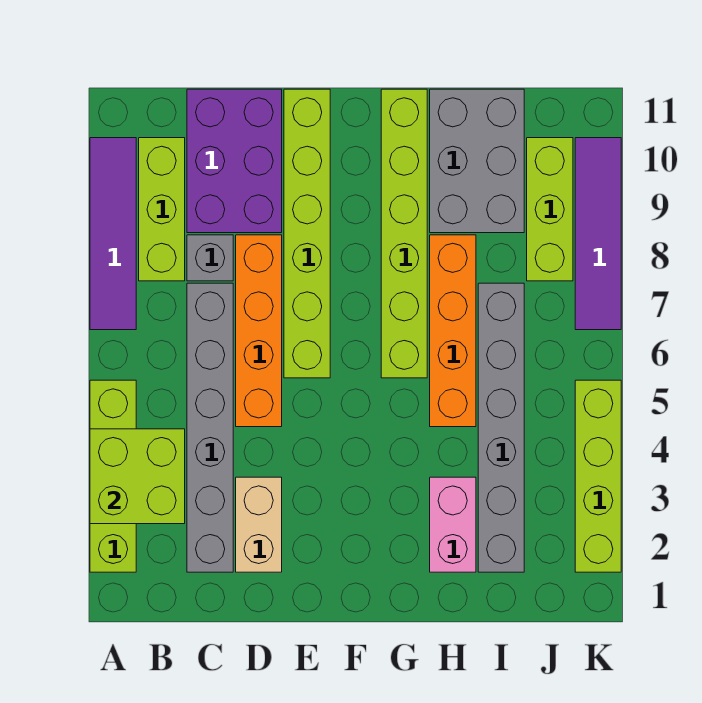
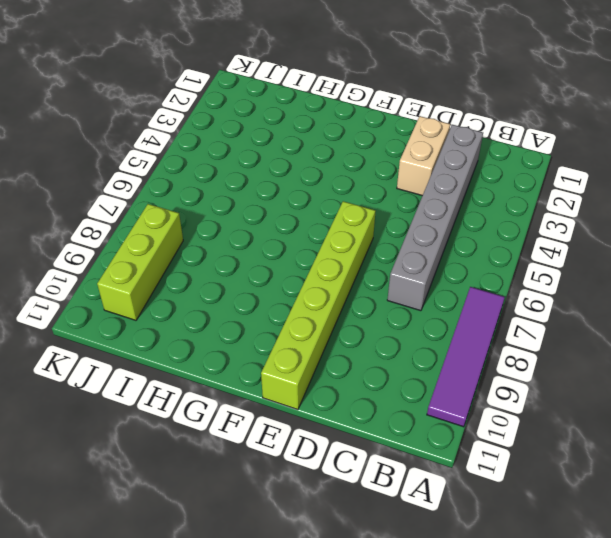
none -> lime brick A2:A5 level 1
none -> lime brick B8:B10 level 1
none -> grey brick C8 level 1

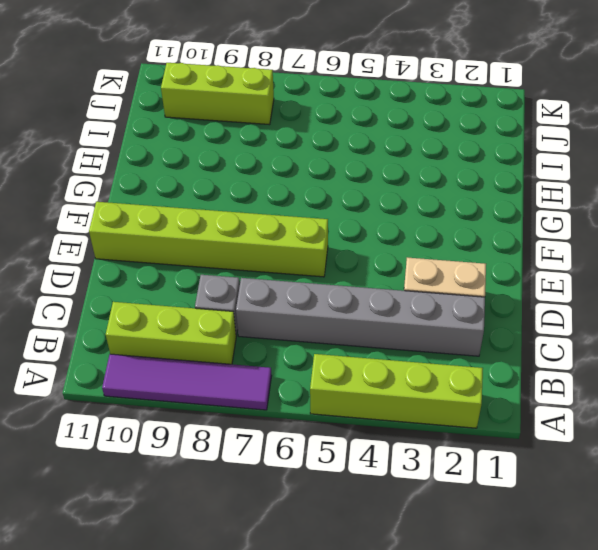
none -> purple brick C9:D11 level 1
none -> orange brick D5:D8 level 1
none -> lime brick G6:G11 level 1

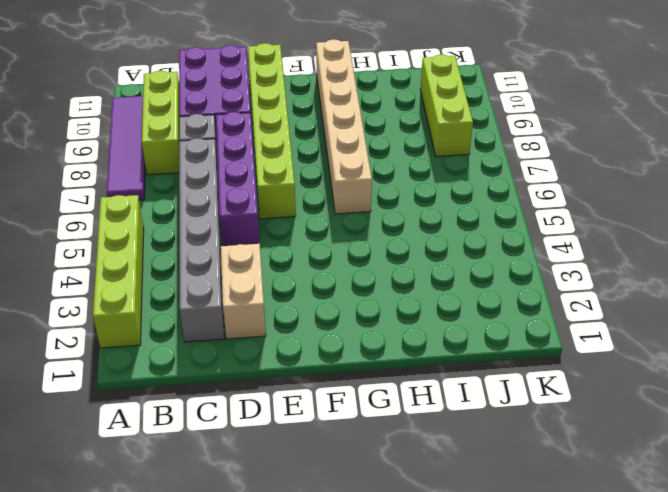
purple brick D5:D8 level 1 -> orange brick D5:D8 level 1
tan brick G6:G11 level 1 -> lime brick G6:G11 level 1
none -> pink brick H2:H3 level 1
none -> orange brick H5:H8 level 1
none -> grey brick H9:I11 level 1

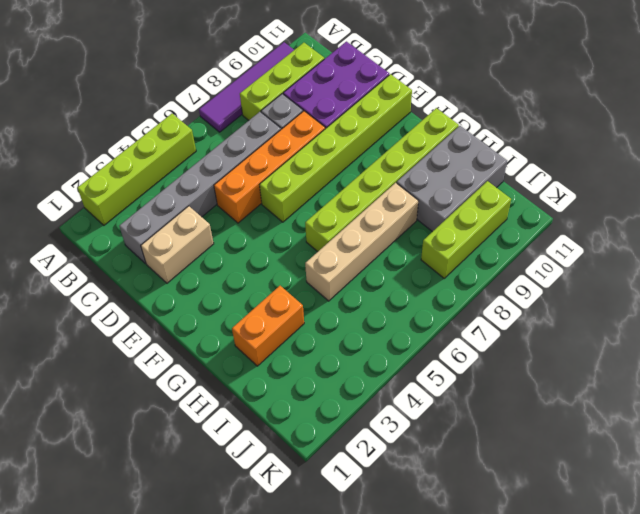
orange brick H2:H3 level 1 -> pink brick H2:H3 level 1
tan brick H5:H8 level 1 -> orange brick H5:H8 level 1
none -> grey brick I2:I7 level 1
none -> lime brick K2:K5 level 1
none -> purple tile K7:K10 level 1

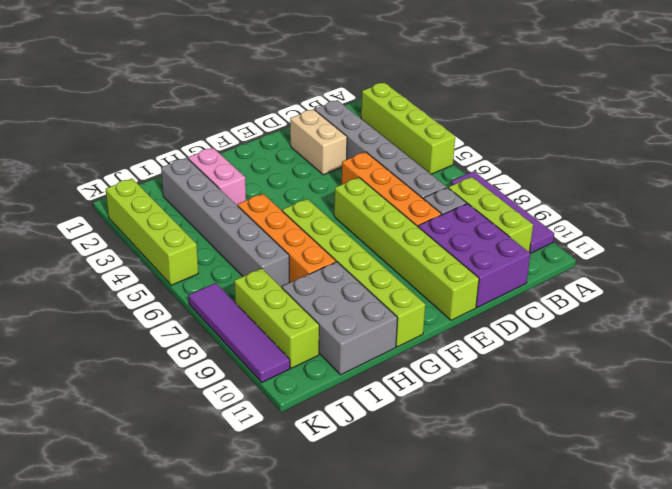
none -> lime brick A3:B4 level 2

